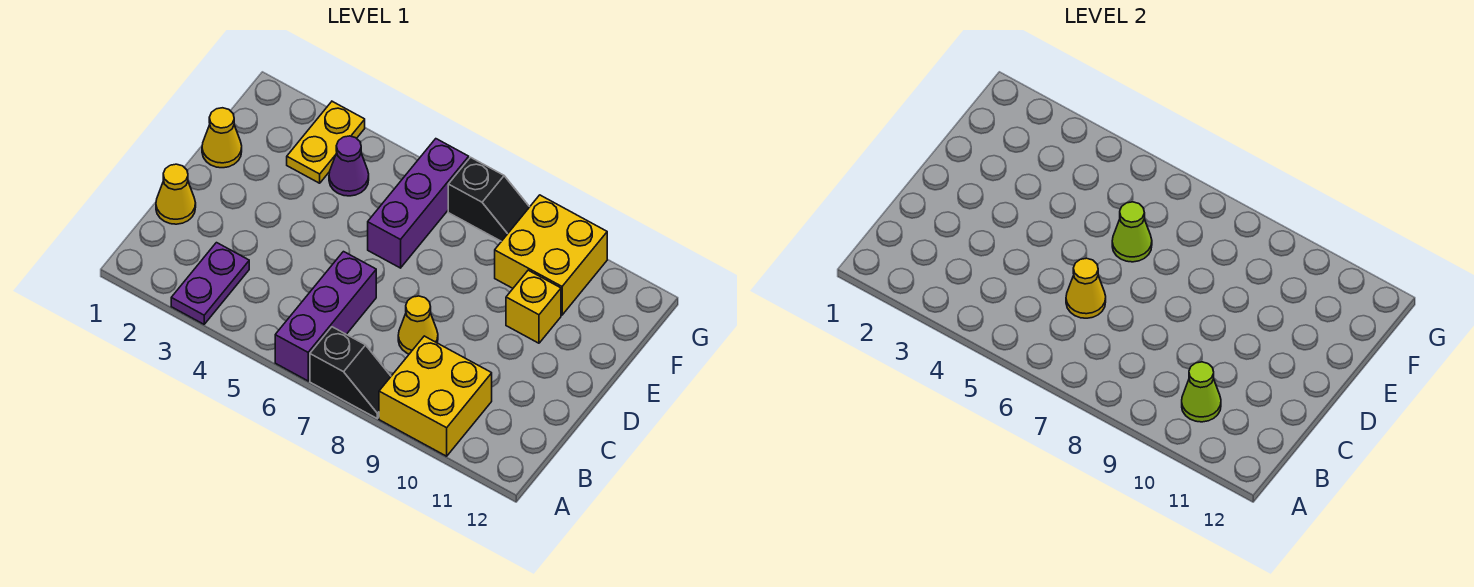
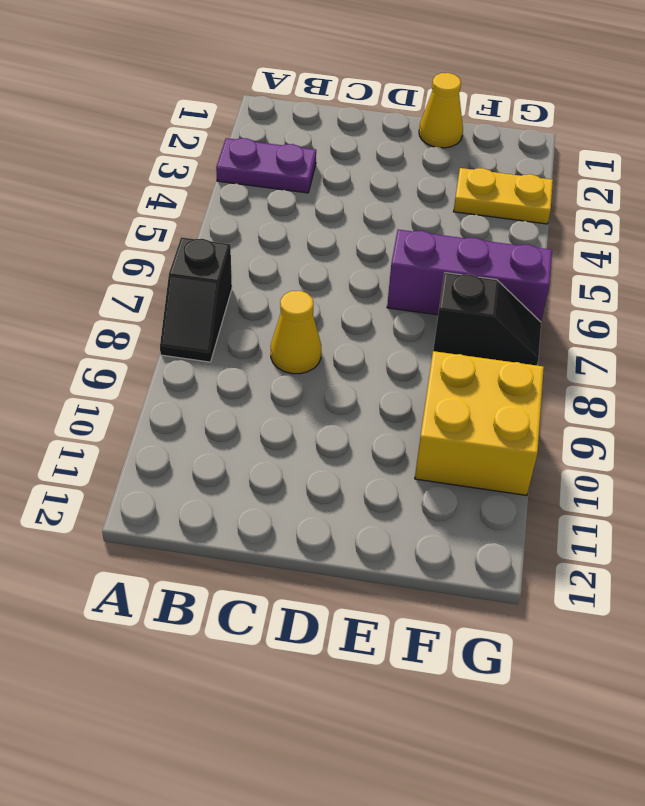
black slope F7:G7 level 1 top F -> black slope G7:G8 level 1 top 7
none -> purple brick A6:C6 level 1
none -> yellow brick A9:B10 level 1
none -> yellow cone C1 level 1

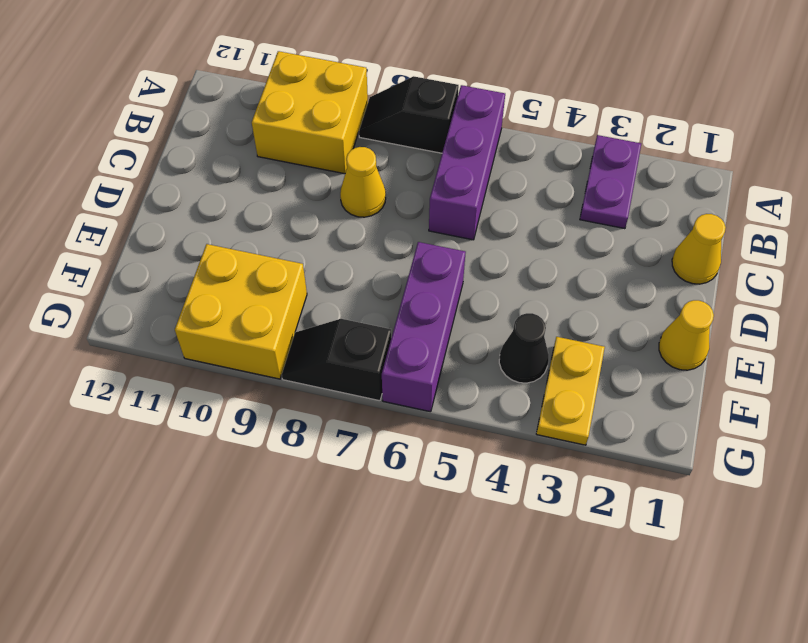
black cone F4 level 1 -> purple cone F4 level 1
none -> yellow brick E10 level 1
none -> lime cone B10 level 2
none -> yellow cone C6 level 2

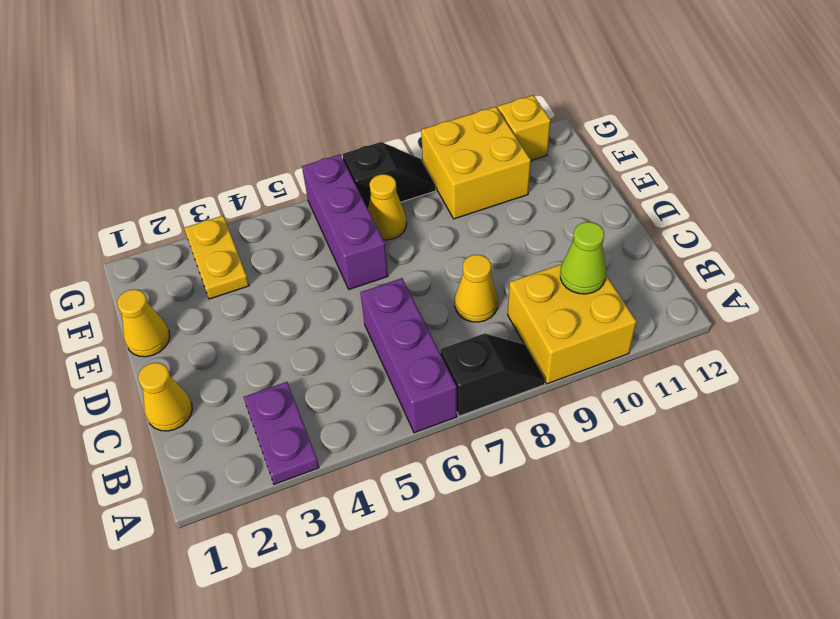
yellow cone F7 level 1 -> yellow cone C6 level 2
yellow brick G11 level 1 -> yellow brick E10 level 1
none -> purple cone F4 level 1
none -> lime cone E6 level 2

